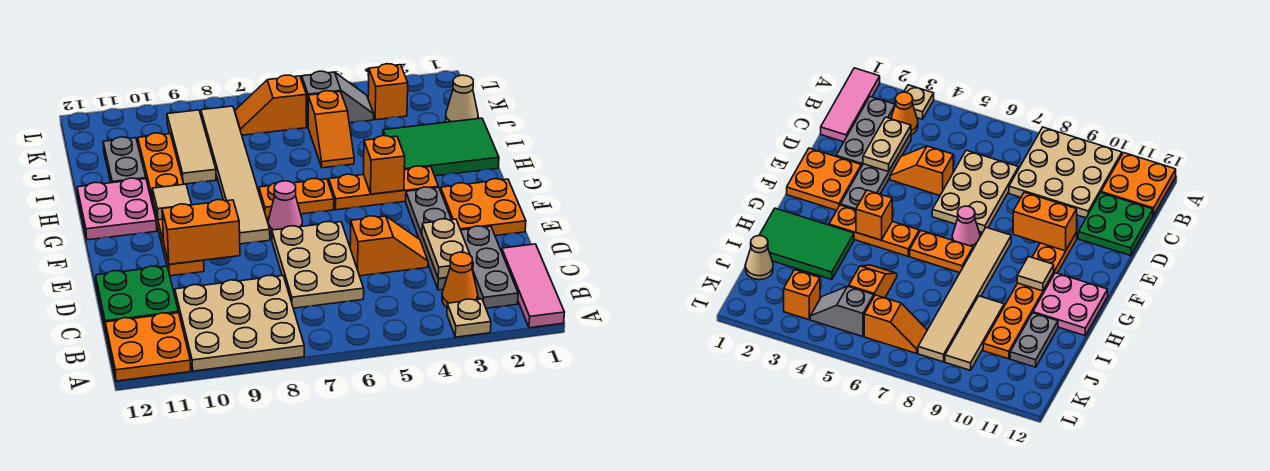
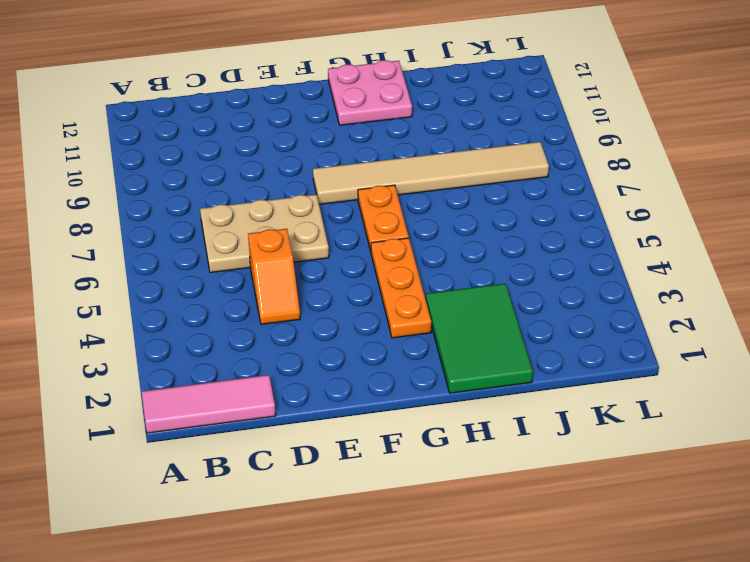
none -> tan plate A3 level 1
none -> tan plate A8:C10 level 1
none -> orange plate A11:B12 level 1

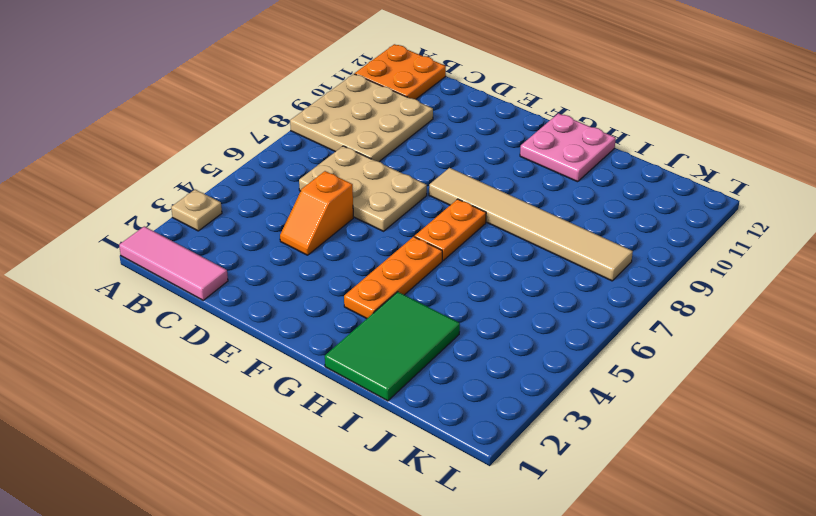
none -> grey plate B2:D2 level 1
none -> orange cone B3 level 1
none -> grey plate C3:F3 level 1

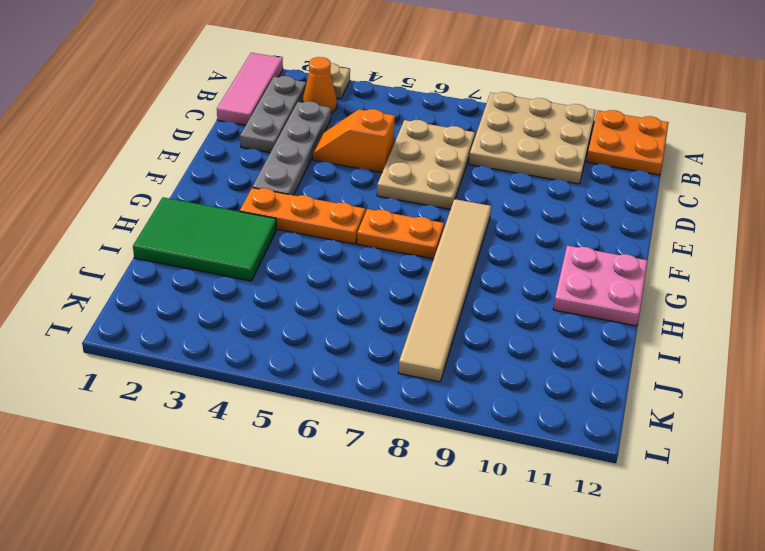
none -> green plate C11:D12 level 1
none -> orange plate E1:F2 level 1
none -> orange plate E10:J10 level 1

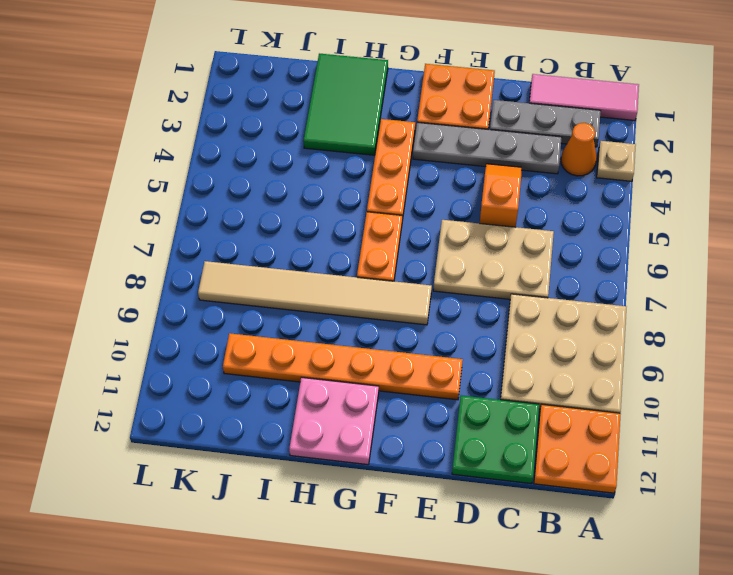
none -> pink cone F7 level 1
none -> orange slope I5:J5 level 1 top J
none -> tan tile I9:K9 level 1

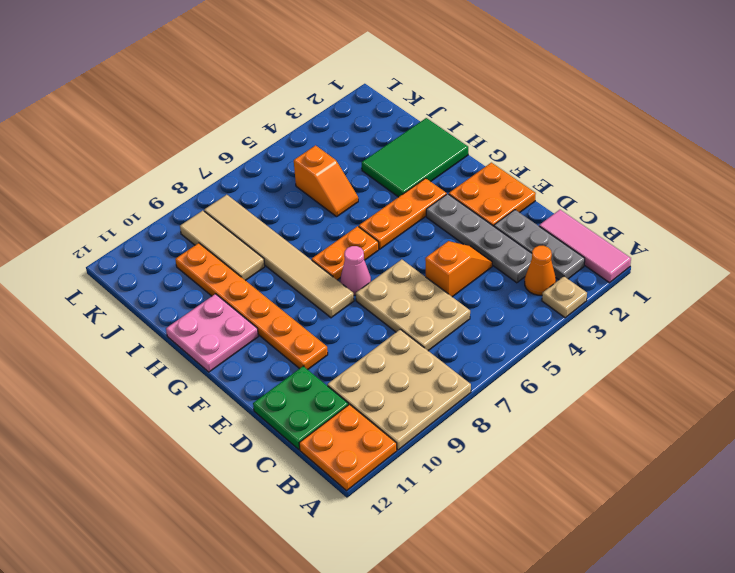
none -> grey plate I11:J11 level 1
none -> tan cone J1 level 1
none -> orange brick K3 level 1

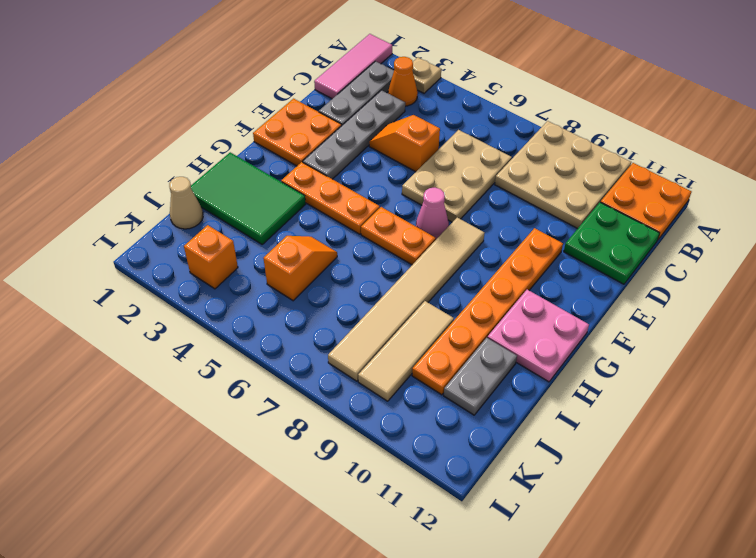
none -> grey slope K4:K5 level 1 top 5
none -> orange slope K6:K7 level 1 top 6
none -> tan plate C3:D3 level 2

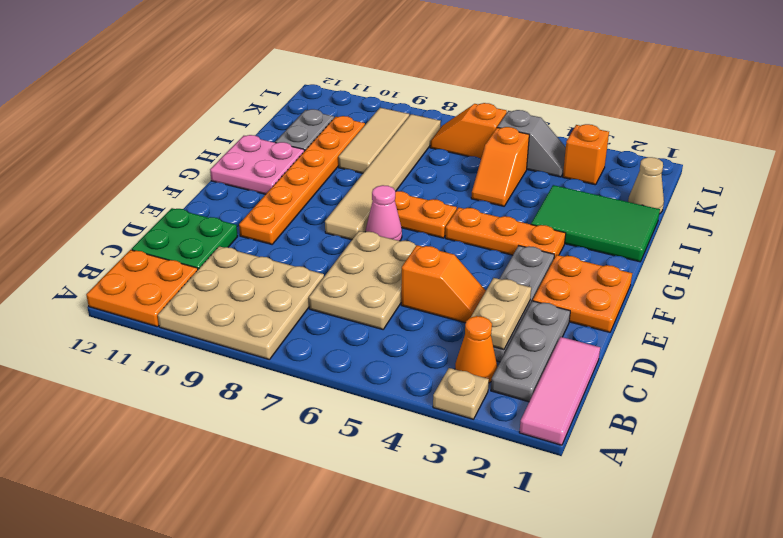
none -> orange brick E9:E10 level 2
none -> orange brick G4 level 2
none -> tan tile G10 level 2

